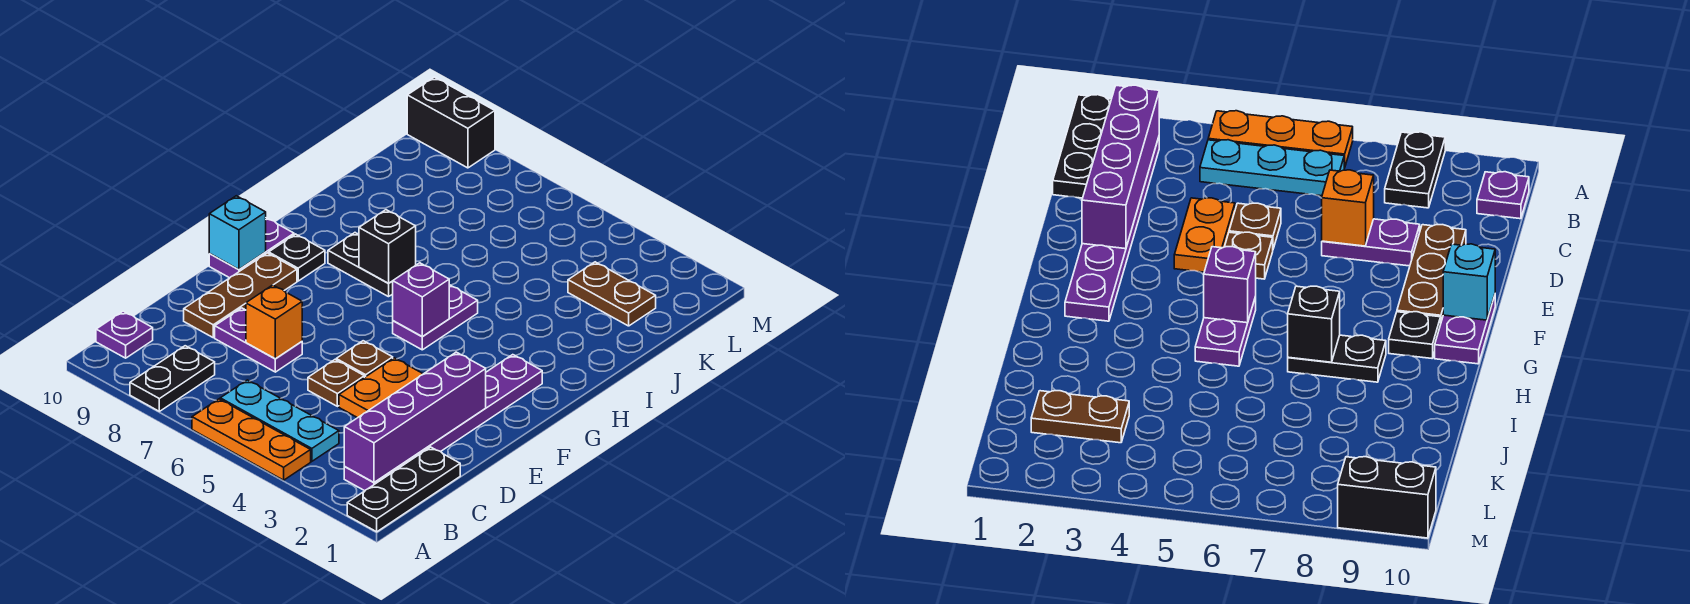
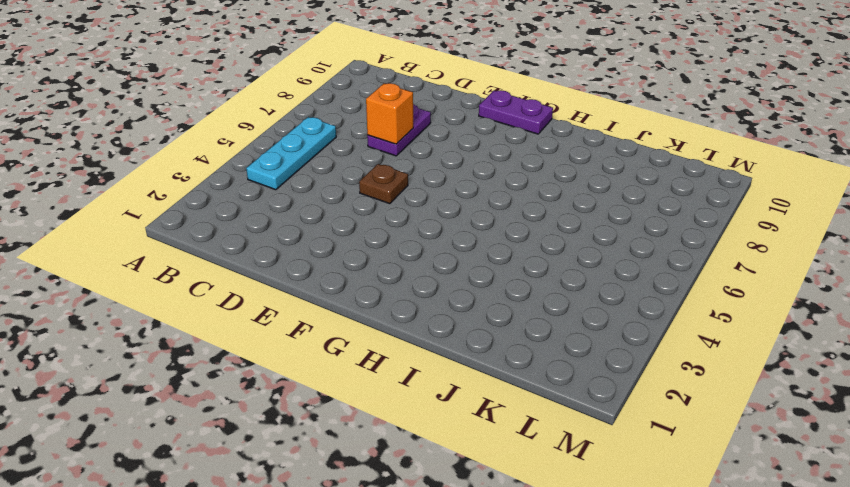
none -> black plate A1:C1 level 1
none -> orange plate A4:A6 level 1
none -> black plate A8:B8 level 1

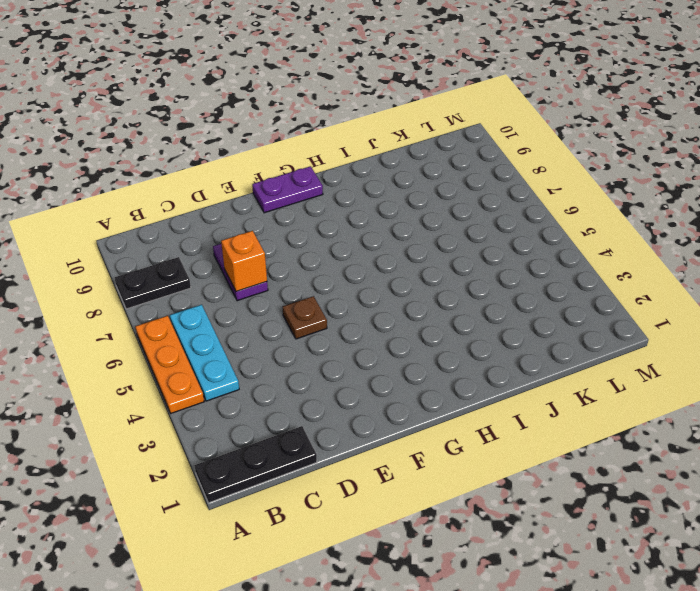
none -> purple plate B2:G2 level 1
none -> purple plate B10 level 1
none -> orange plate D4:E4 level 1

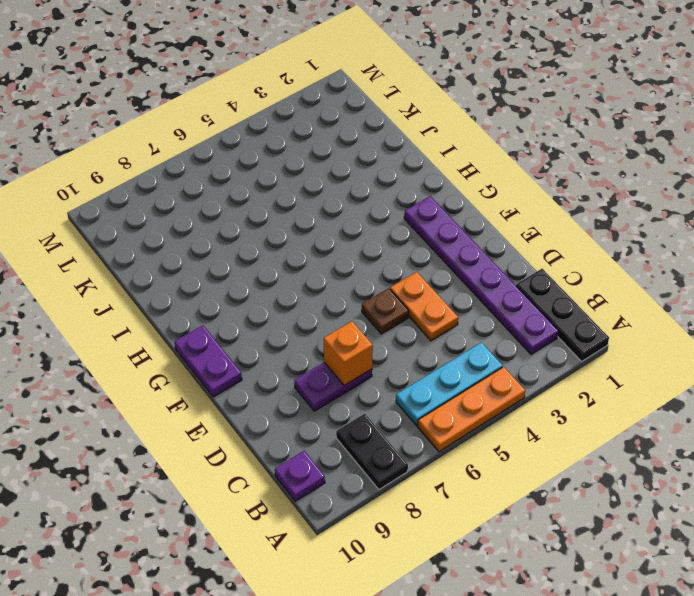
none -> brown plate D5 level 1
none -> brown plate D9:F9 level 1
none -> purple plate G5:H5 level 1

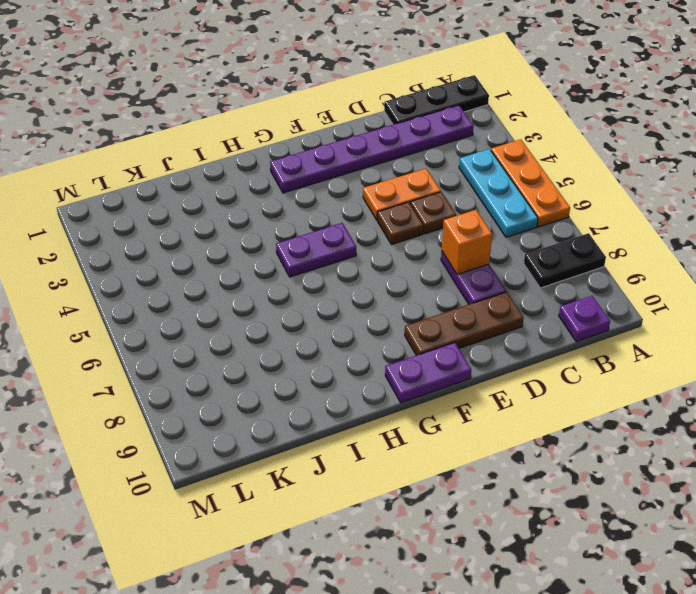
none -> black plate G9 level 1
none -> black plate H7:H8 level 1
none -> brown plate K2:K3 level 1

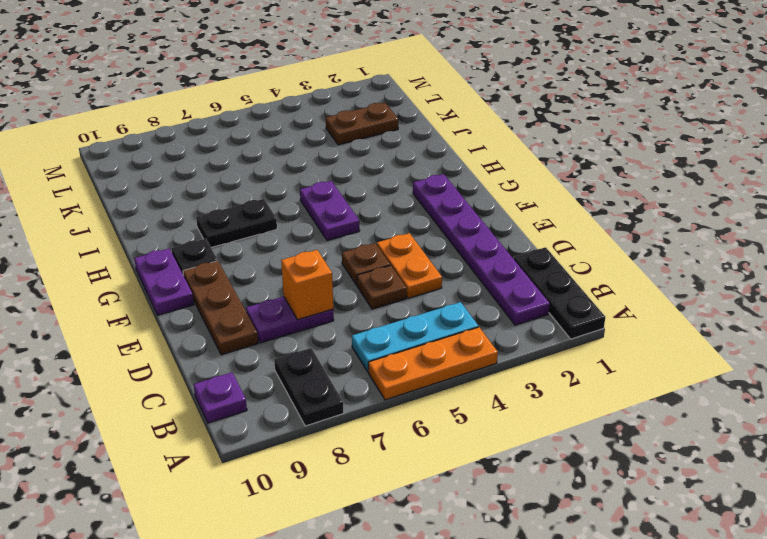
none -> black brick M9:M10 level 1
none -> purple brick B2:E2 level 2
none -> cyan brick F10 level 2

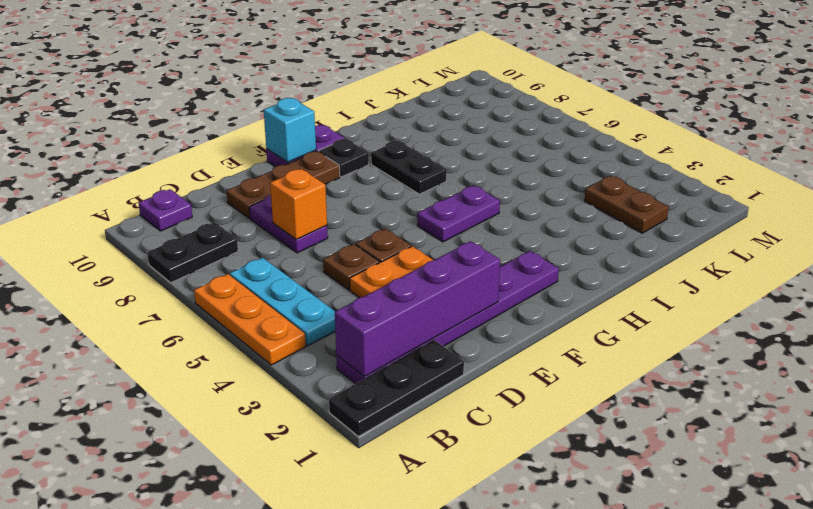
none -> black brick M9:M10 level 1
none -> purple brick G5 level 2
none -> black brick H7 level 2

